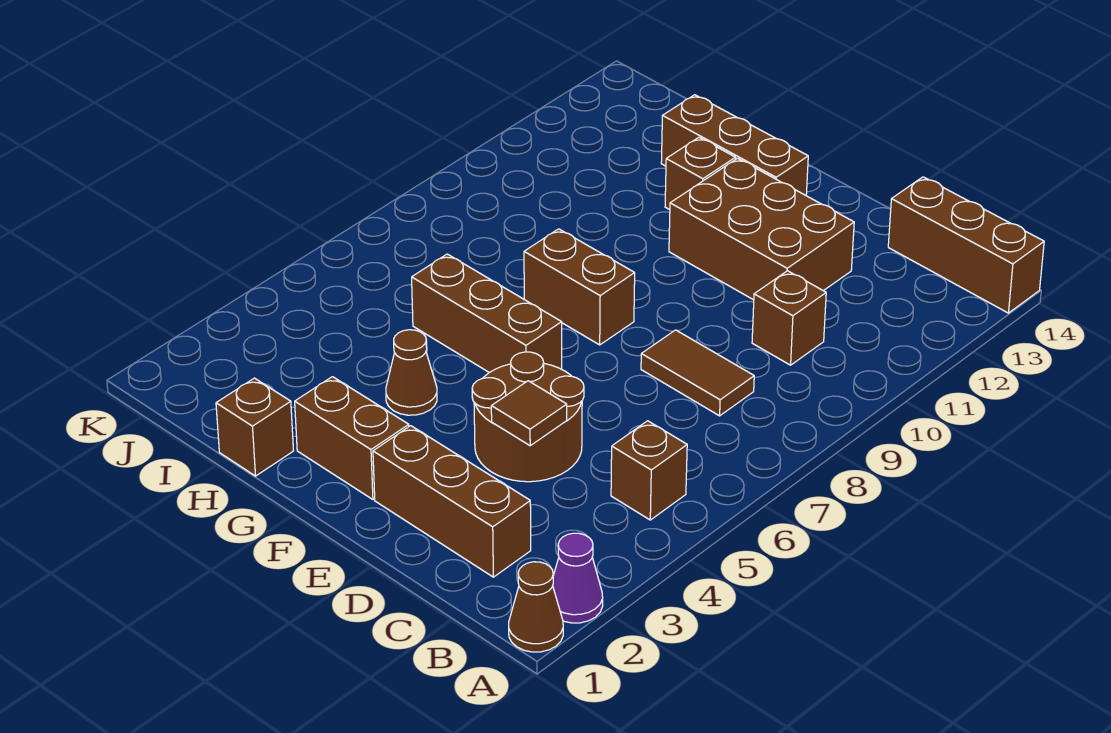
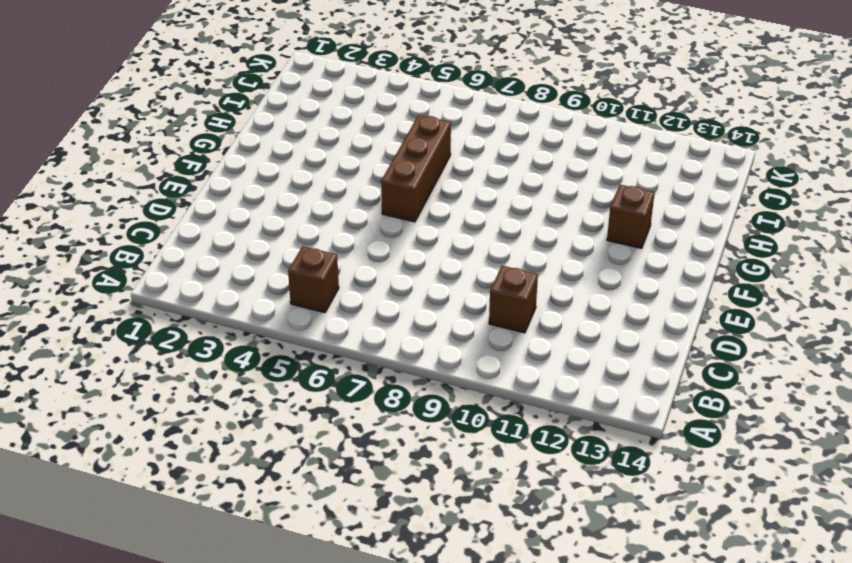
none -> brown cone A1 level 1
none -> purple cone A2 level 1
none -> brown brick A14:C14 level 1

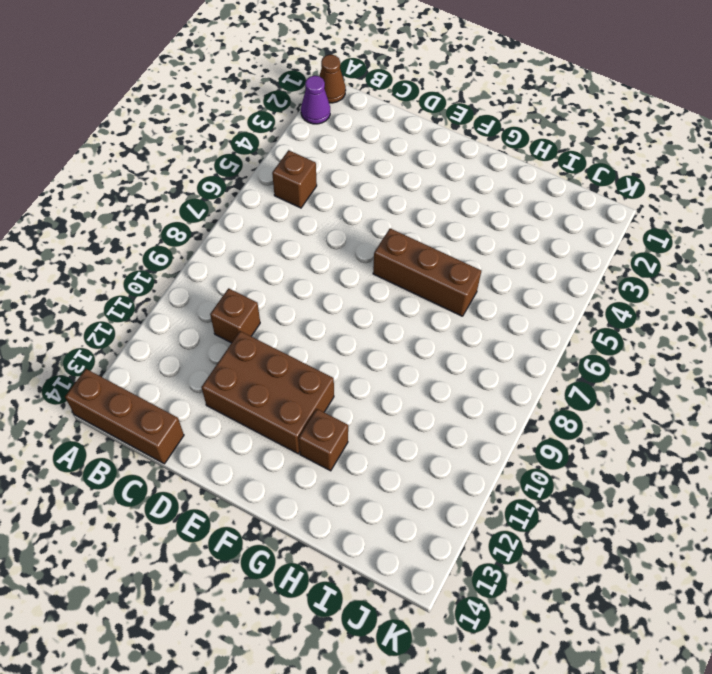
none -> brown brick C2:E2 level 1
none -> brown tile C8:D8 level 1
none -> brown round brick D4:E5 level 1

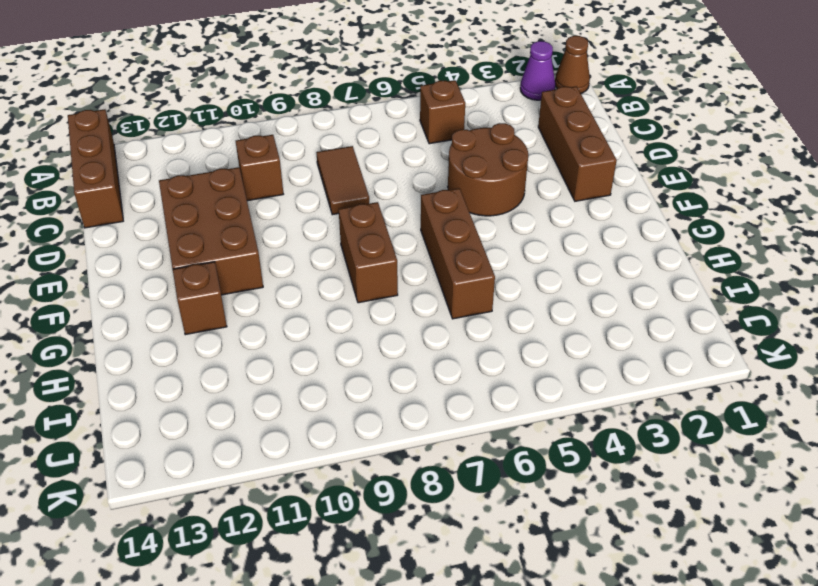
none -> brown brick F2:G2 level 1
none -> brown brick F13:H13 level 1
none -> brown cone G4 level 1

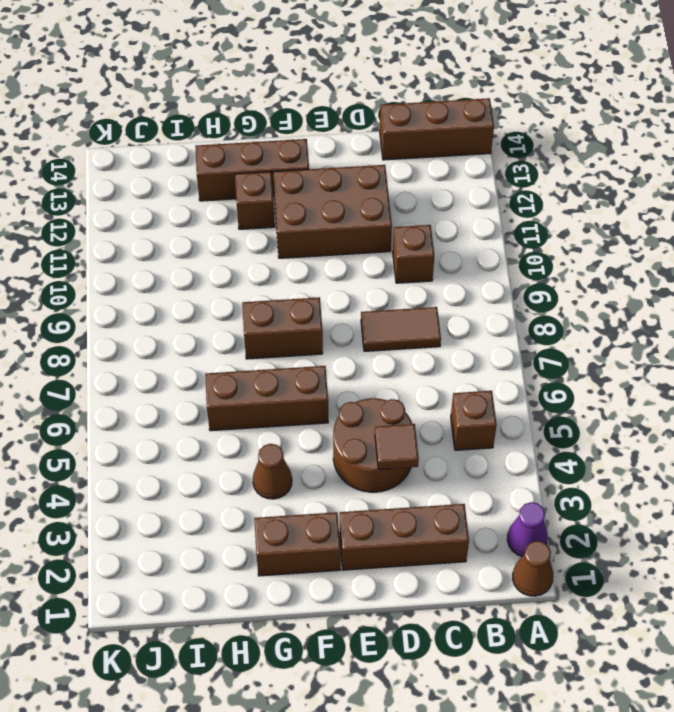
none -> brown brick H1 level 1

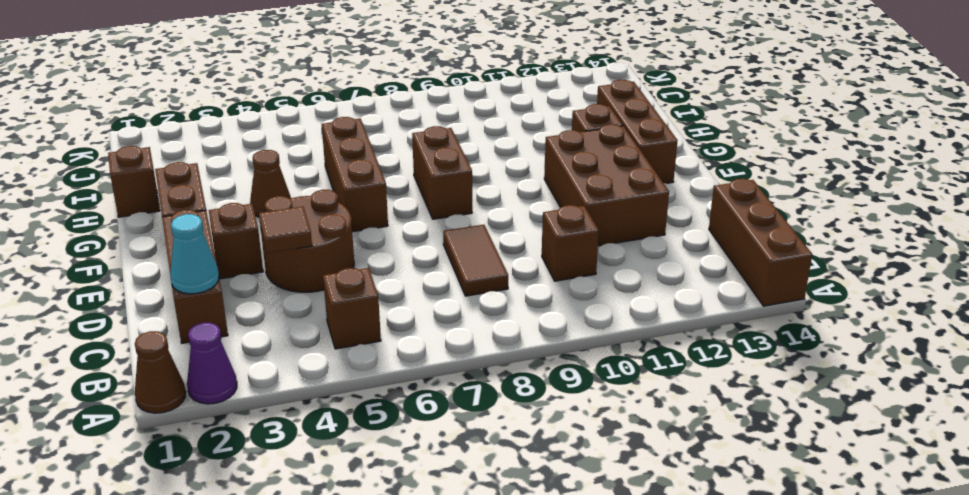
cyan cone C2 level 2 -> none
brown brick E3 level 1 -> none

